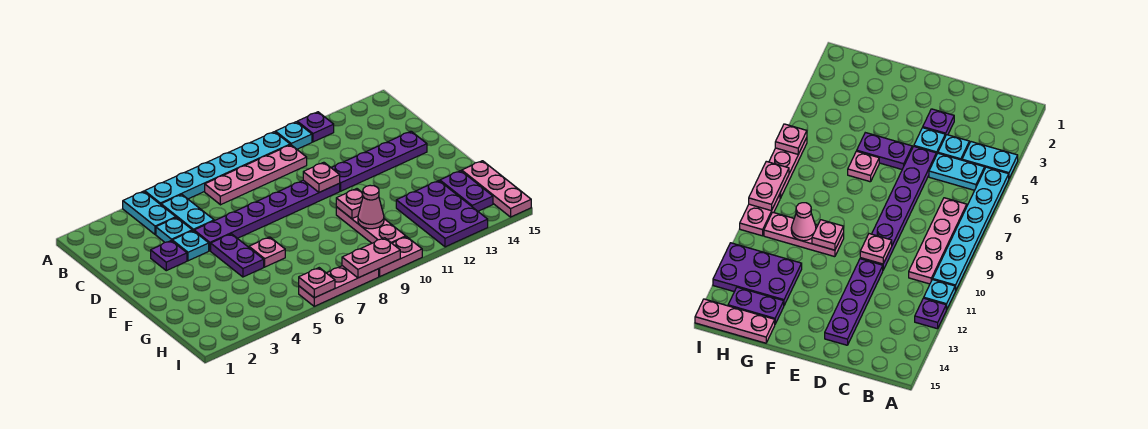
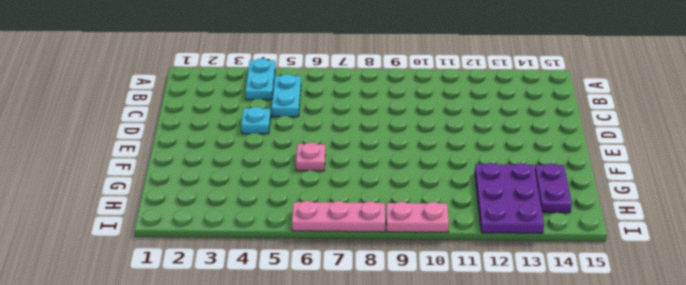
none -> cyan plate A5:A10 level 1
none -> cyan plate A11 level 1
none -> purple plate A12 level 1

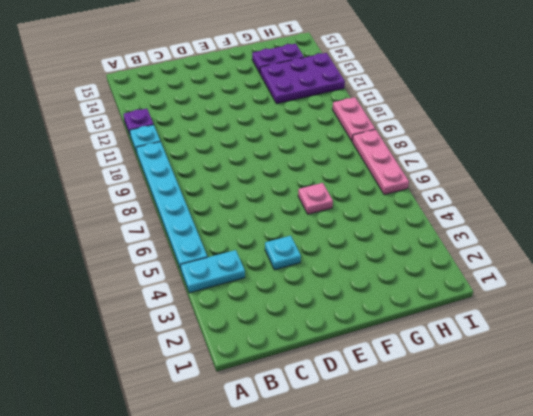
none -> cyan plate B5:C5 level 1
none -> pink plate B7:B10 level 1
none -> cyan plate C4 level 1

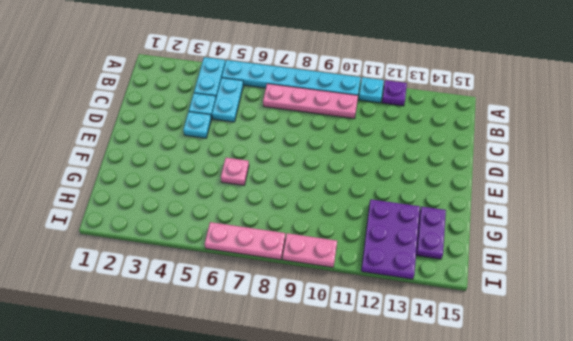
none -> purple plate D3 level 1
none -> purple plate D5:D10 level 1
none -> purple plate D11:D14 level 1

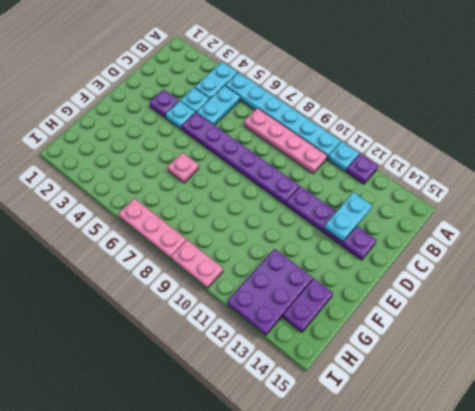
cyan plate C13:D13 level 2 -> none
none -> purple plate E5:F5 level 1
none -> pink plate F10:H10 level 1
none -> pink plate G15:I15 level 1

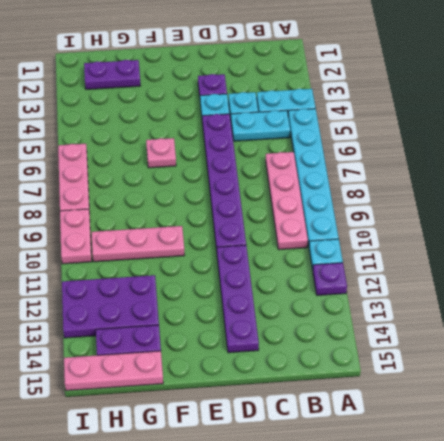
purple plate G2:H2 level 1 -> purple plate E5:F5 level 1
none -> pink plate D10 level 2
none -> pink plate F10 level 2
none -> pink cone G10 level 2

